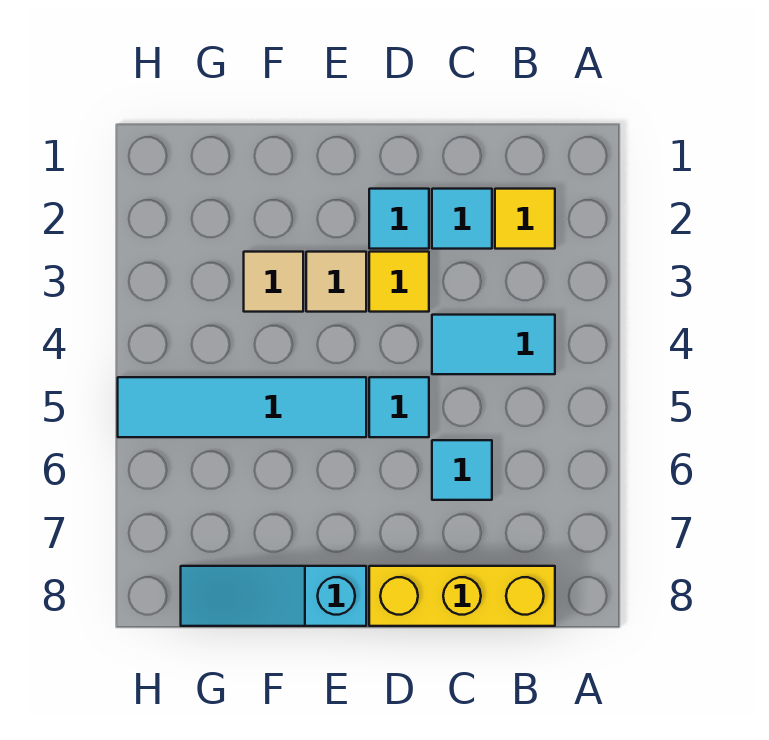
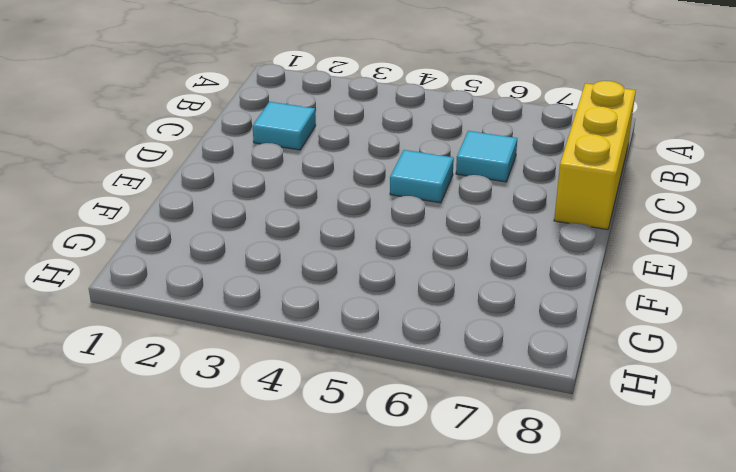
none -> yellow tile B2 level 1
none -> cyan tile B4:C4 level 1
none -> cyan tile D2 level 1

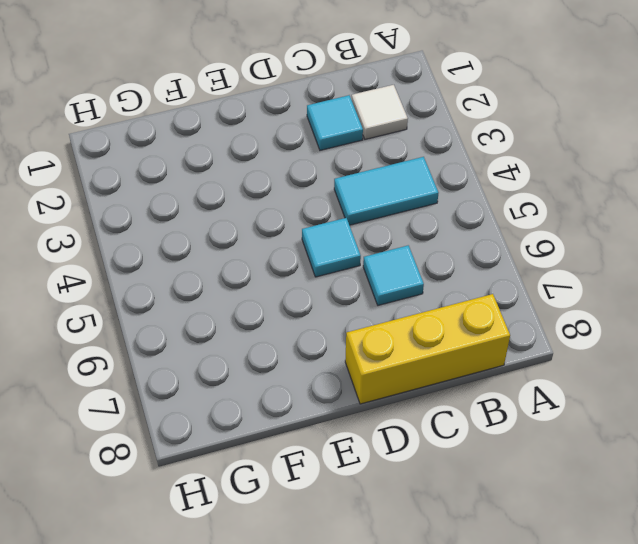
white tile B2 level 1 -> yellow tile B2 level 1
none -> cyan tile D2 level 1
none -> yellow tile D3 level 1
none -> tan tile E3 level 1

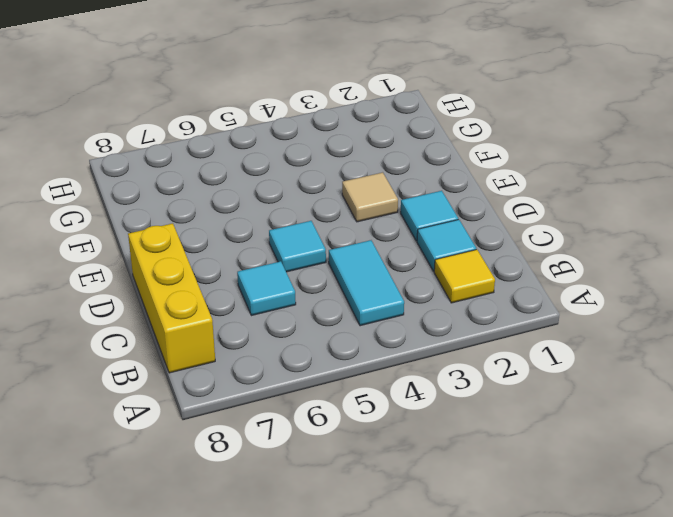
none -> yellow tile D3 level 1
none -> cyan tile E5:H5 level 1
none -> cyan slope E8:G8 level 1 top E

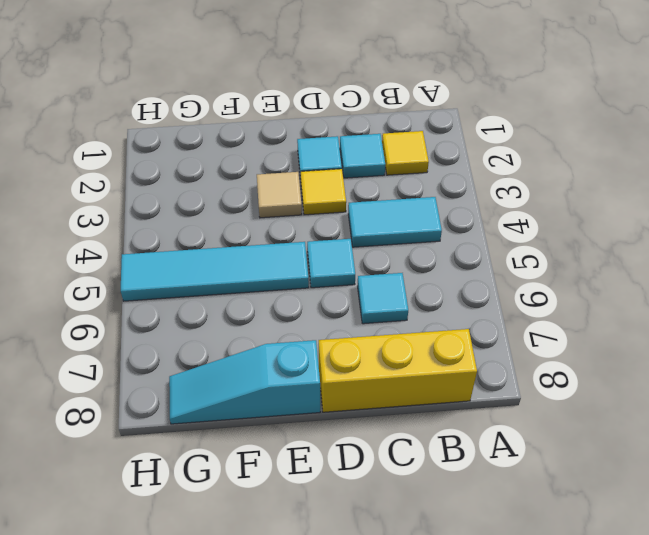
none -> tan tile F3 level 1

